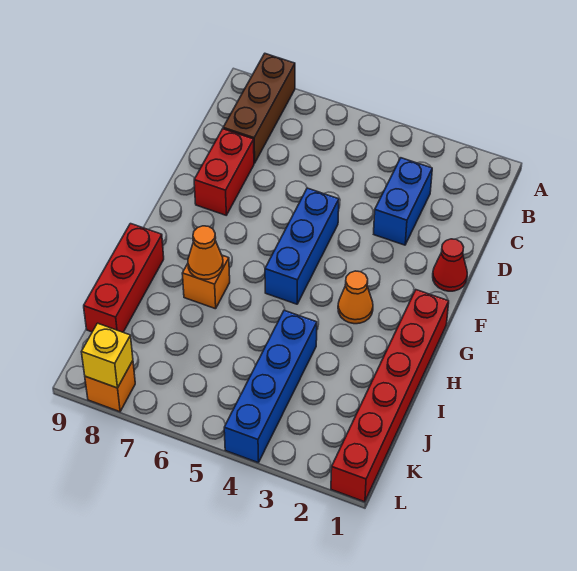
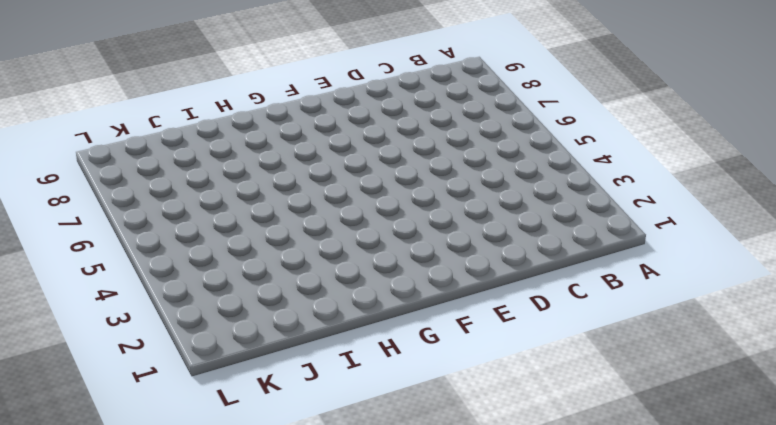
none -> brown brick A8:C8 level 1
none -> blue brick C3:D3 level 1
none -> red brick D8:E8 level 1

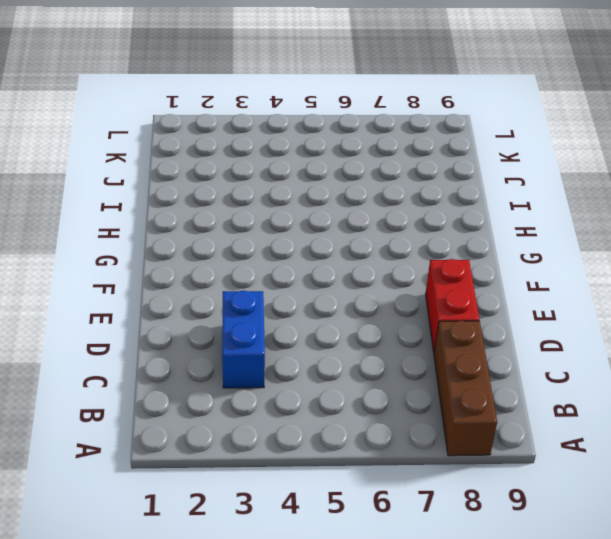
none -> red cone E1 level 1
none -> blue brick E5:G5 level 1
none -> red brick G1:L1 level 1

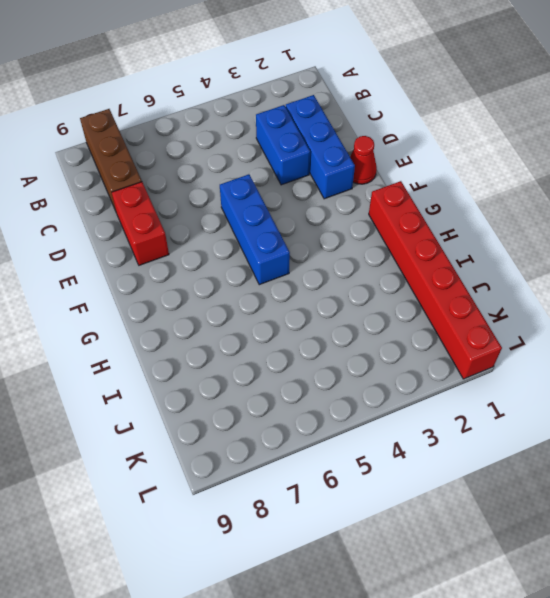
blue brick C2:E2 level 1 -> none
none -> orange cone G3 level 1
none -> orange brick H7 level 1
none -> red brick H9:J9 level 1

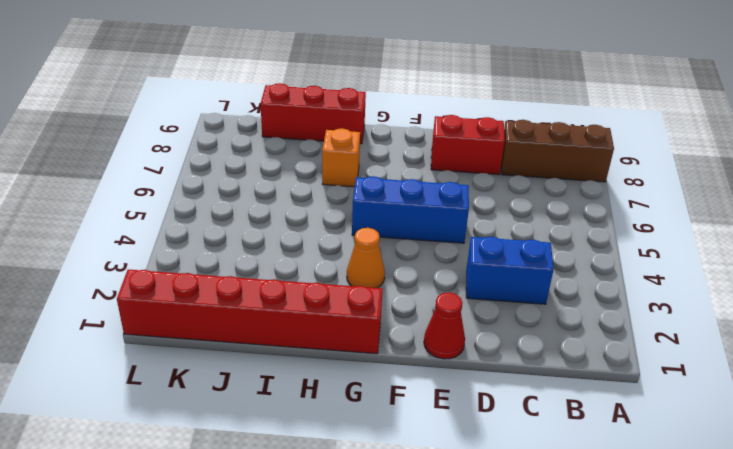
none -> blue brick I4:L4 level 1
none -> orange brick L8 level 1
none -> orange cone H7 level 2

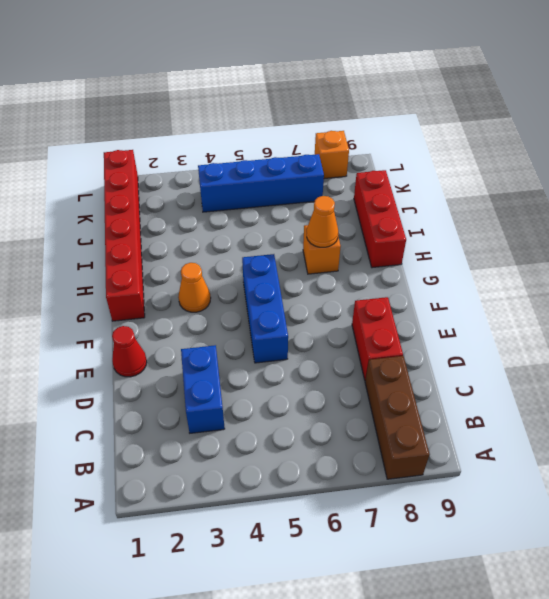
blue brick K4:K7 level 1 -> blue brick I4:L4 level 1
none -> yellow brick L8 level 2

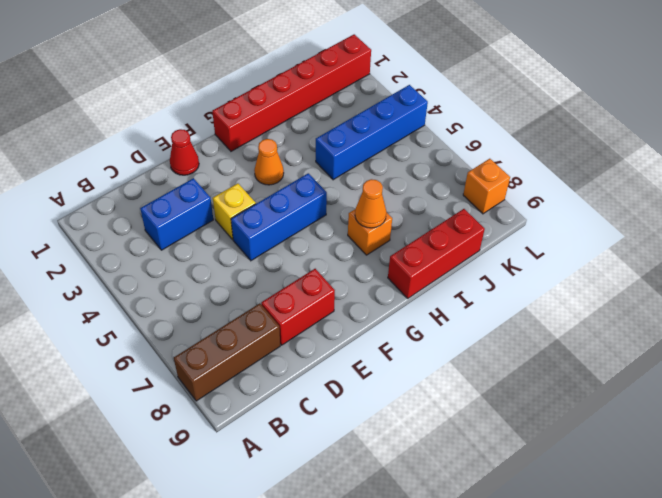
yellow brick E4 level 1 -> yellow brick L8 level 2

